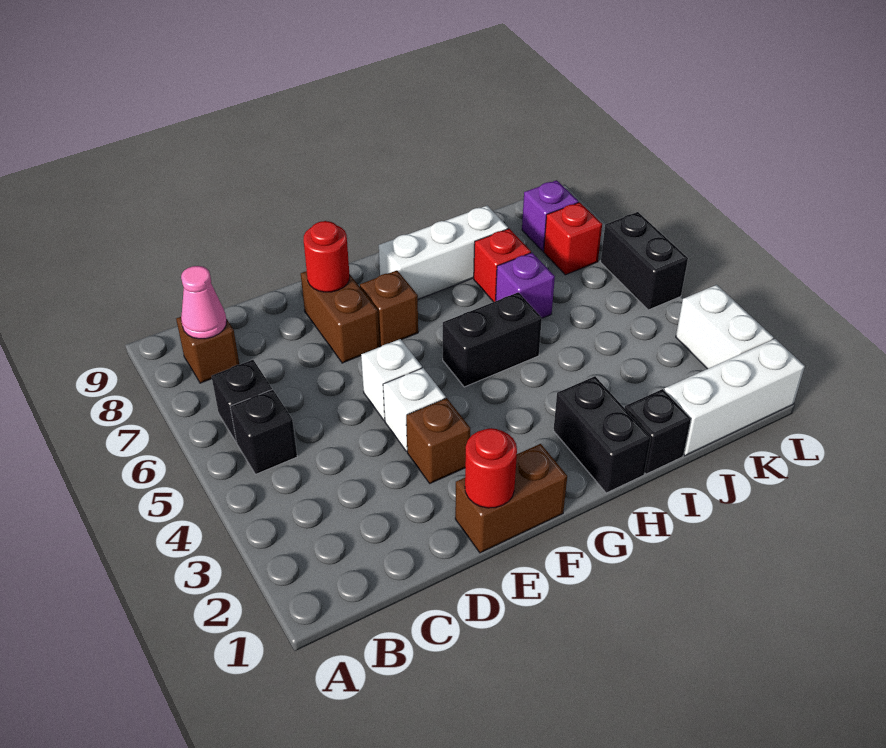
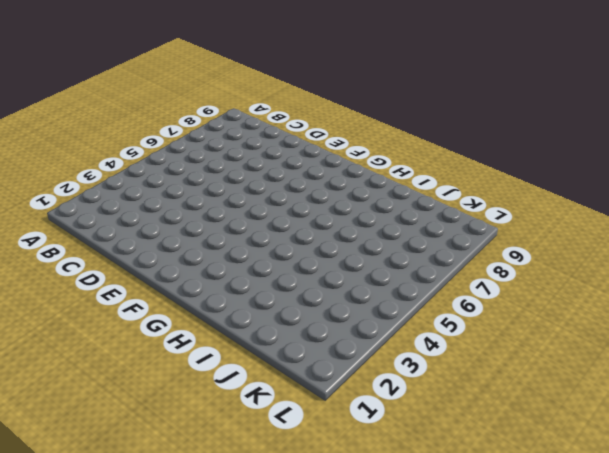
none -> black brick B5 level 1
none -> black brick B6 level 1
none -> brown brick B8 level 1

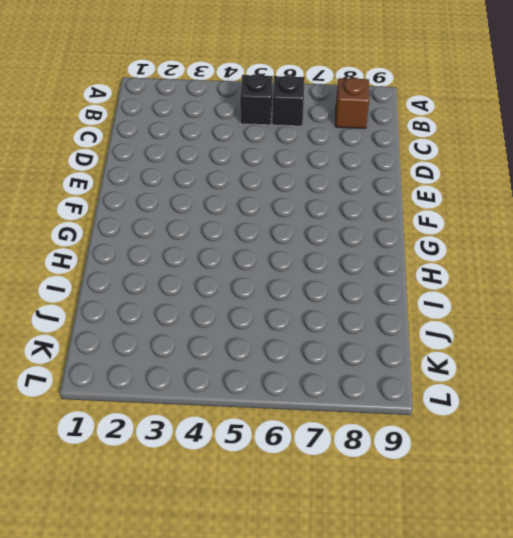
none -> brown brick E1:F1 level 1
none -> brown brick E3 level 1
none -> white brick E4 level 1

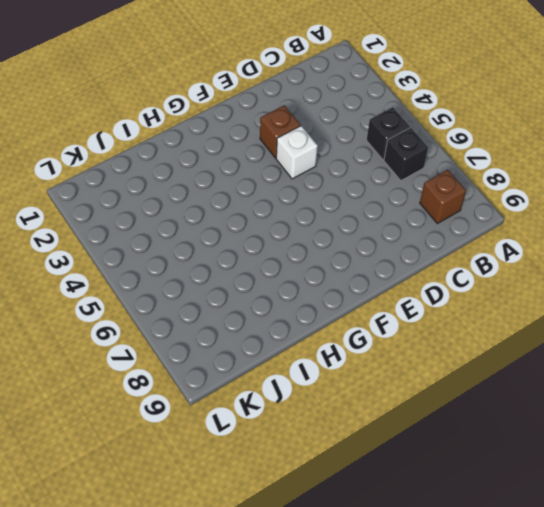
none -> brown brick E1:F1 level 1
none -> white brick E5 level 1
none -> brown brick E7:E8 level 1

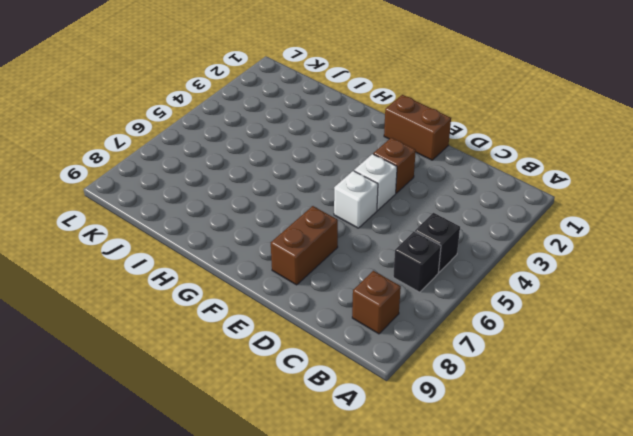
none -> brown brick F7 level 1
none -> black brick G5:H5 level 1
none -> white brick G8:I8 level 1

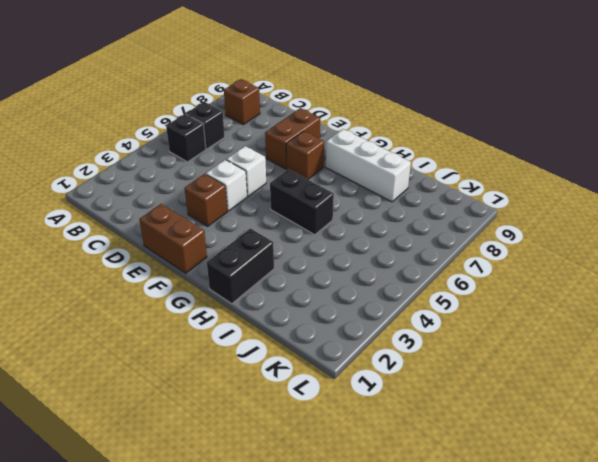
none -> black brick I1 level 1
none -> purple brick I6 level 1
none -> red brick I7 level 1

